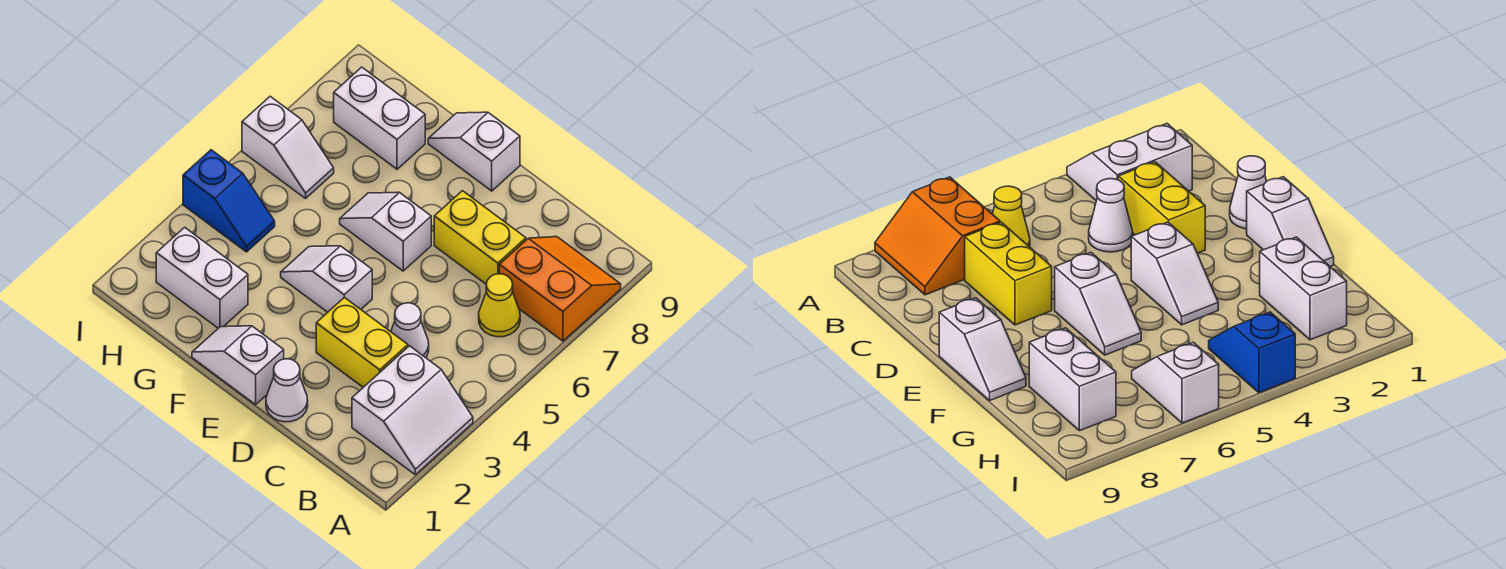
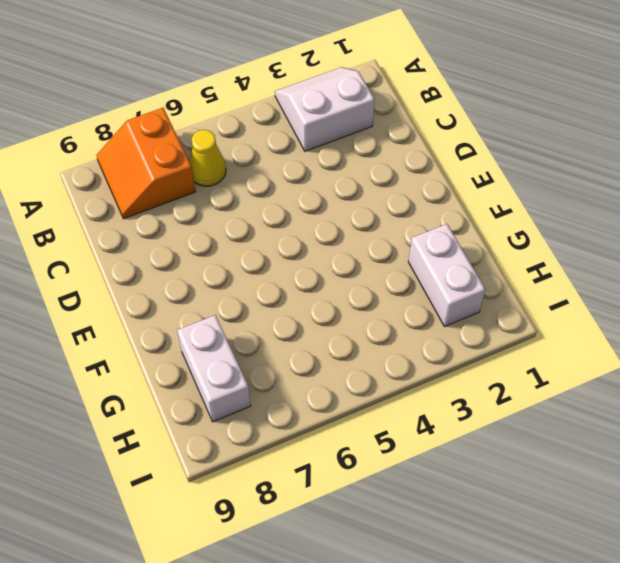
none -> yellow brick C3:D3 level 1
none -> white cone C4 level 1
none -> yellow brick C7:D7 level 1

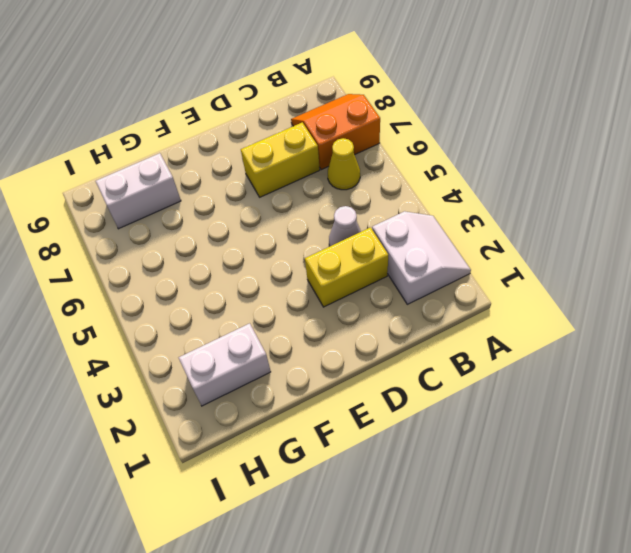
none -> white cone D1 level 1
none -> white slope E1:F1 level 1 top E
none -> white slope E4:F4 level 1 top E

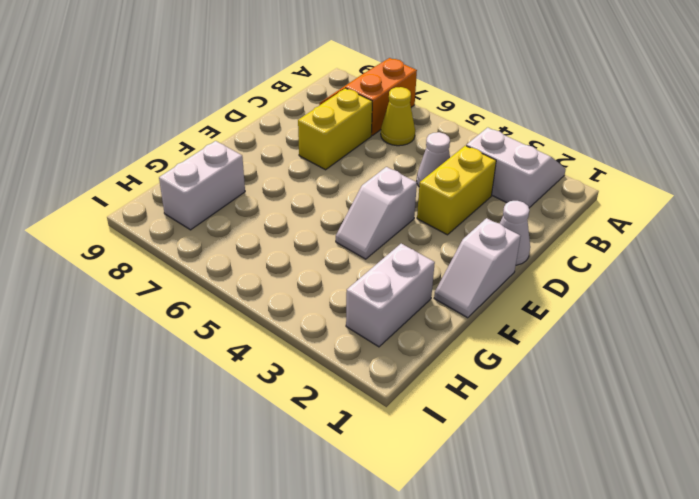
none -> white slope E6:F6 level 1 top E
none -> white slope E9:F9 level 1 top E
none -> blue slope H4:I4 level 1 top I

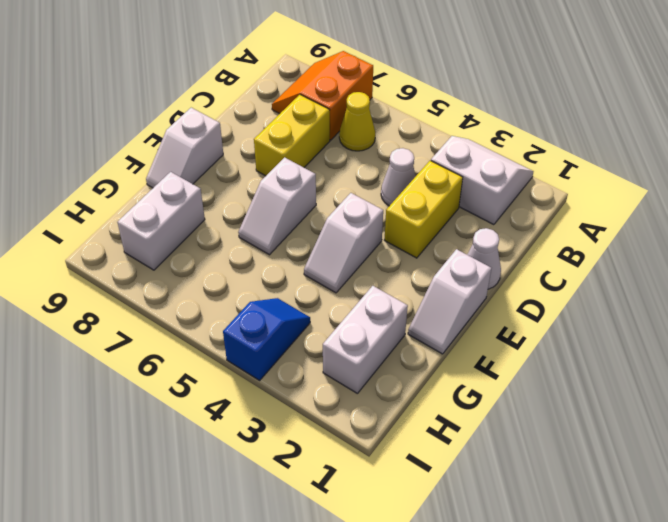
none -> white slope H6:I6 level 1 top I

